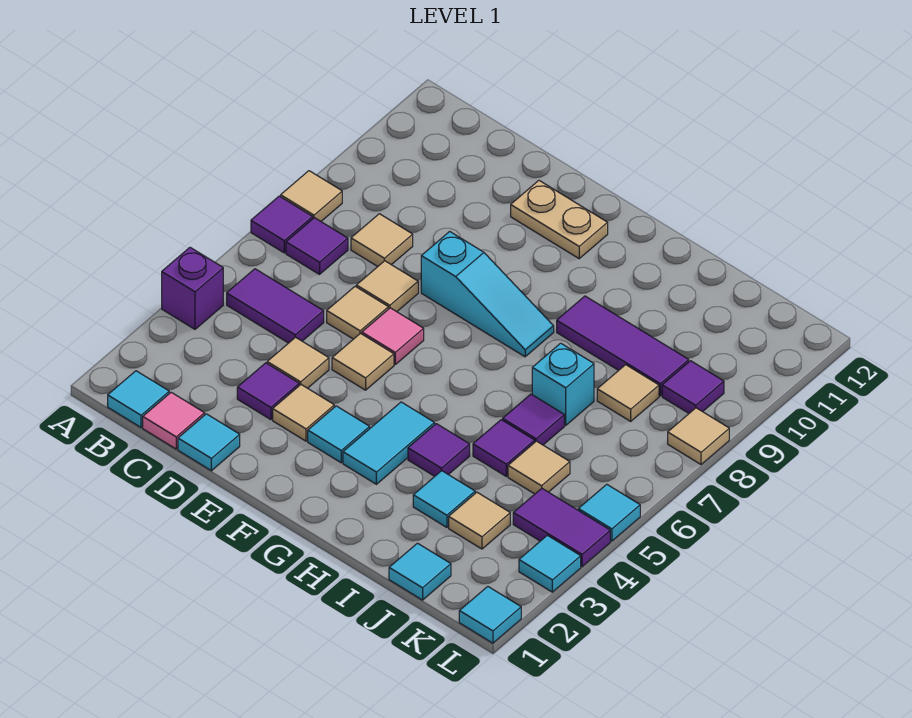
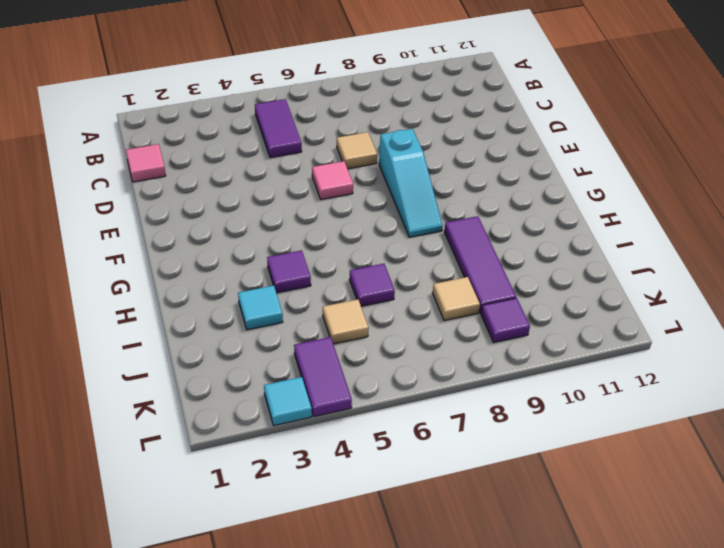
none -> purple brick A4 level 1
none -> purple tile A7 level 1
none -> tan tile A8 level 1
none -> cyan tile B1 level 1

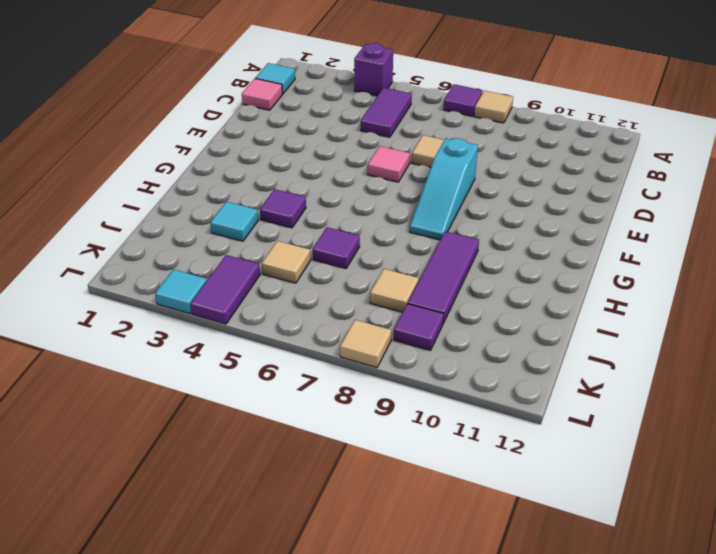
none -> purple tile B7 level 1
none -> tan tile C8 level 1
none -> cyan tile D1 level 1
none -> purple tile D3 level 1

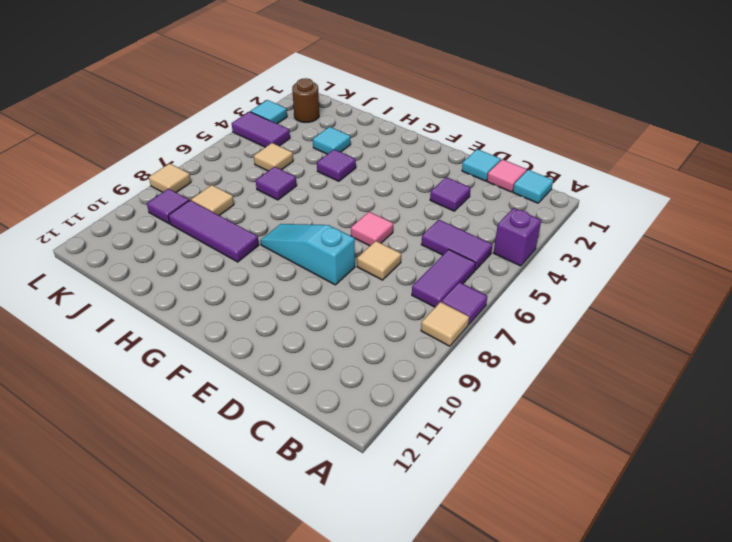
purple tile B6:B7 level 1 -> purple tile B7 level 1
brown round brick K2 level 1 -> none
none -> tan tile C8 level 1
none -> tan tile D4 level 1
none -> tan tile D6 level 1
none -> tan tile E3 level 1

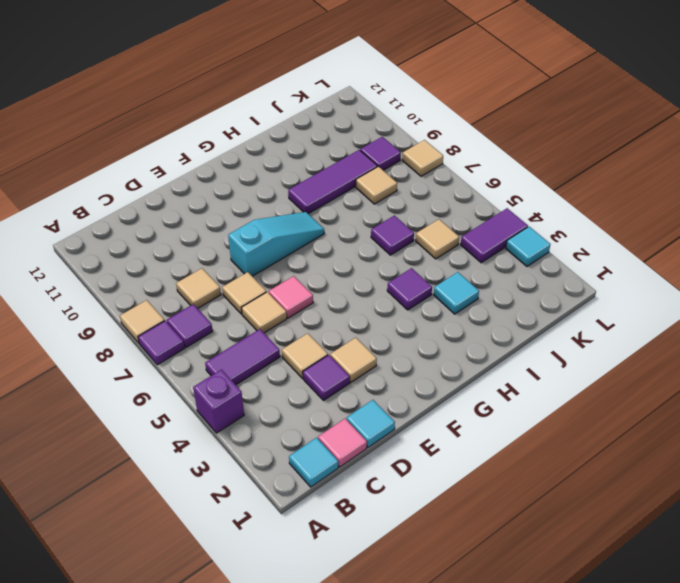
none -> tan tile E5 level 1
none -> tan plate E11:F11 level 1
none -> cyan tile F3 level 1
none -> cyan tile G3:G4 level 1

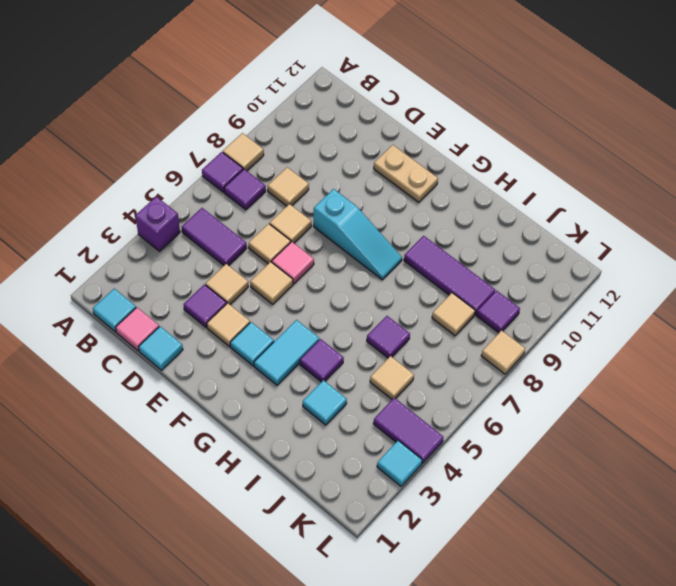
none -> purple tile I5 level 1
none -> cyan brick I7 level 1
none -> cyan tile J1 level 1
none -> tan tile J3 level 1

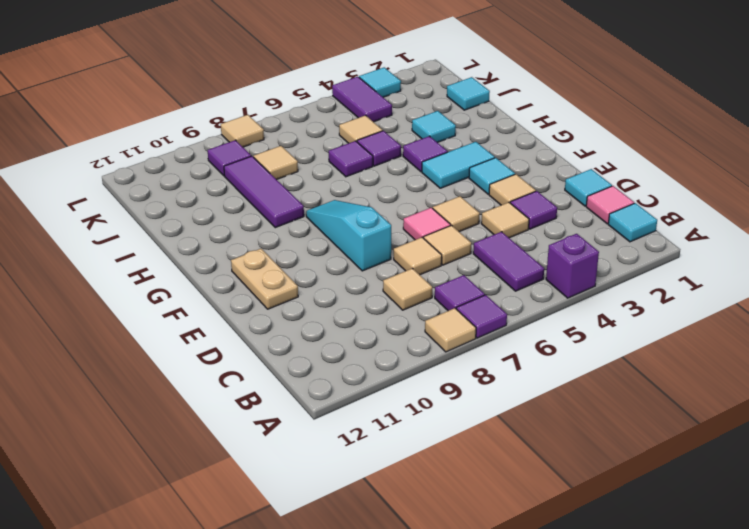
none -> cyan brick I7 level 1
none -> tan tile J3 level 1
none -> cyan tile L1 level 1
none -> cyan tile L5 level 1

